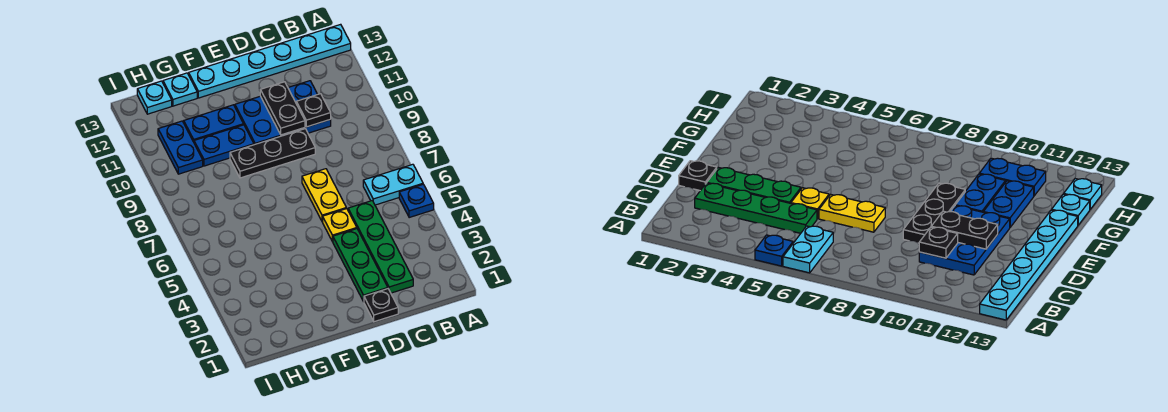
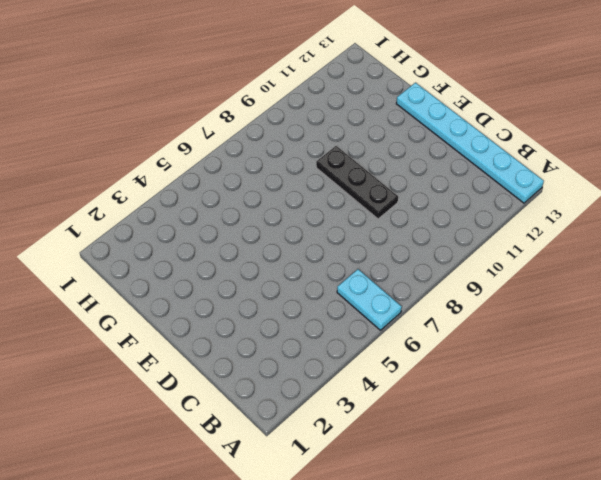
none -> blue plate A5 level 1
none -> green plate C2:C5 level 1
none -> blue plate C10:E11 level 1

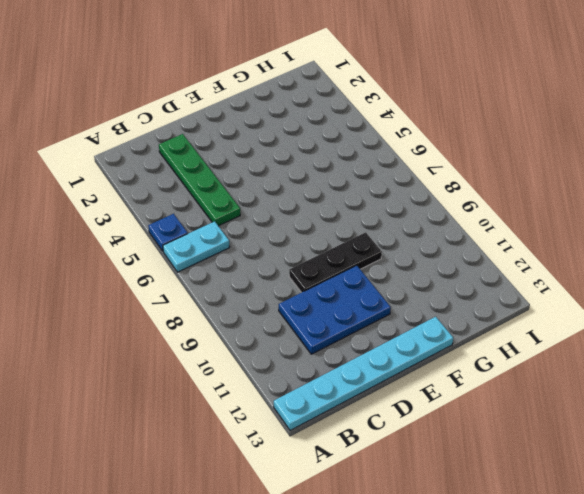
none -> black plate D1 level 1
none -> green plate D2:D4 level 1
none -> yellow plate D5 level 1

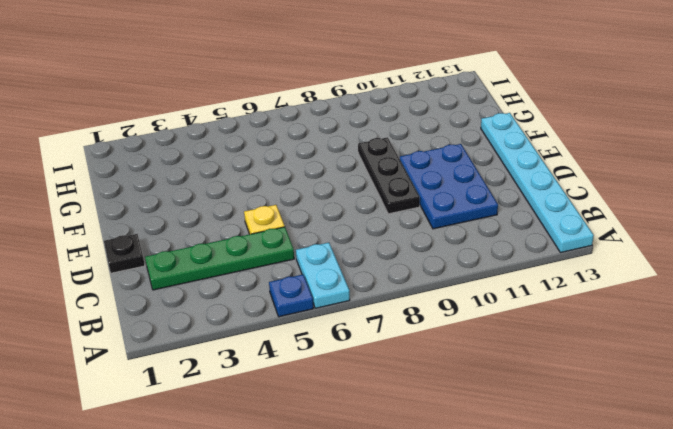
none -> green plate D2:D4 level 1
none -> yellow plate D6:D7 level 1
none -> blue plate F10:G10 level 1

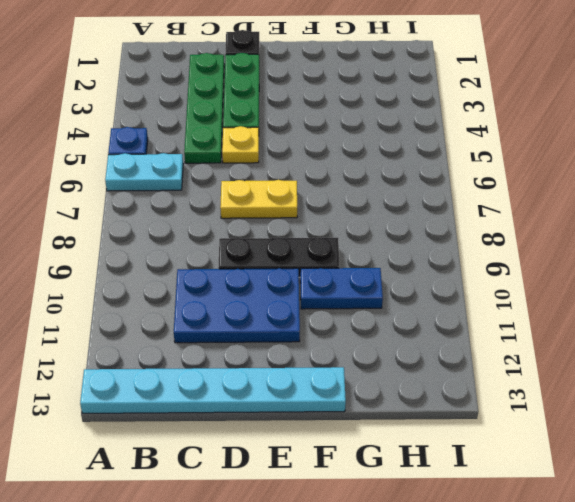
yellow plate D7:E7 level 1 -> yellow plate D6:D7 level 1
none -> blue plate F11:G11 level 1
none -> cyan plate G13 level 1
none -> blue plate H10:H11 level 1

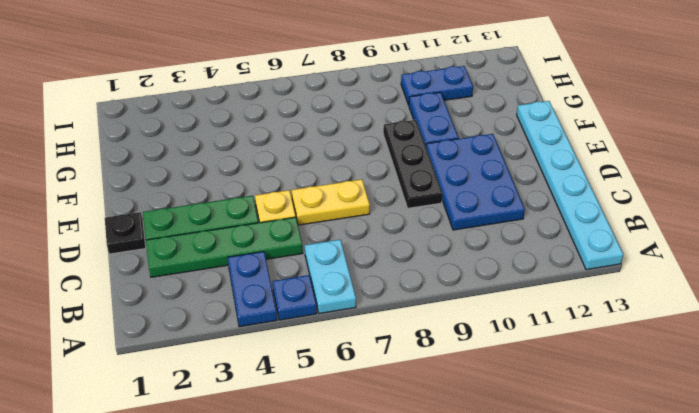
blue plate A4:B4 level 1 -> blue plate F11:G11 level 1
none -> cyan plate G13 level 1
none -> cyan plate H13 level 1
none -> black plate C10 level 2

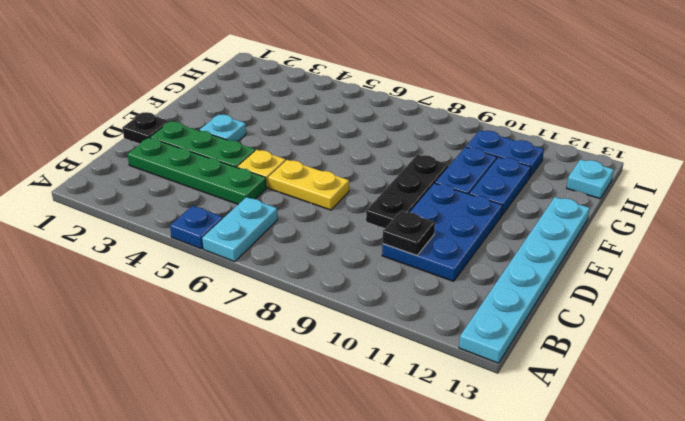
cyan plate E3 level 1 -> cyan plate G13 level 1
none -> black plate D10:D11 level 2

